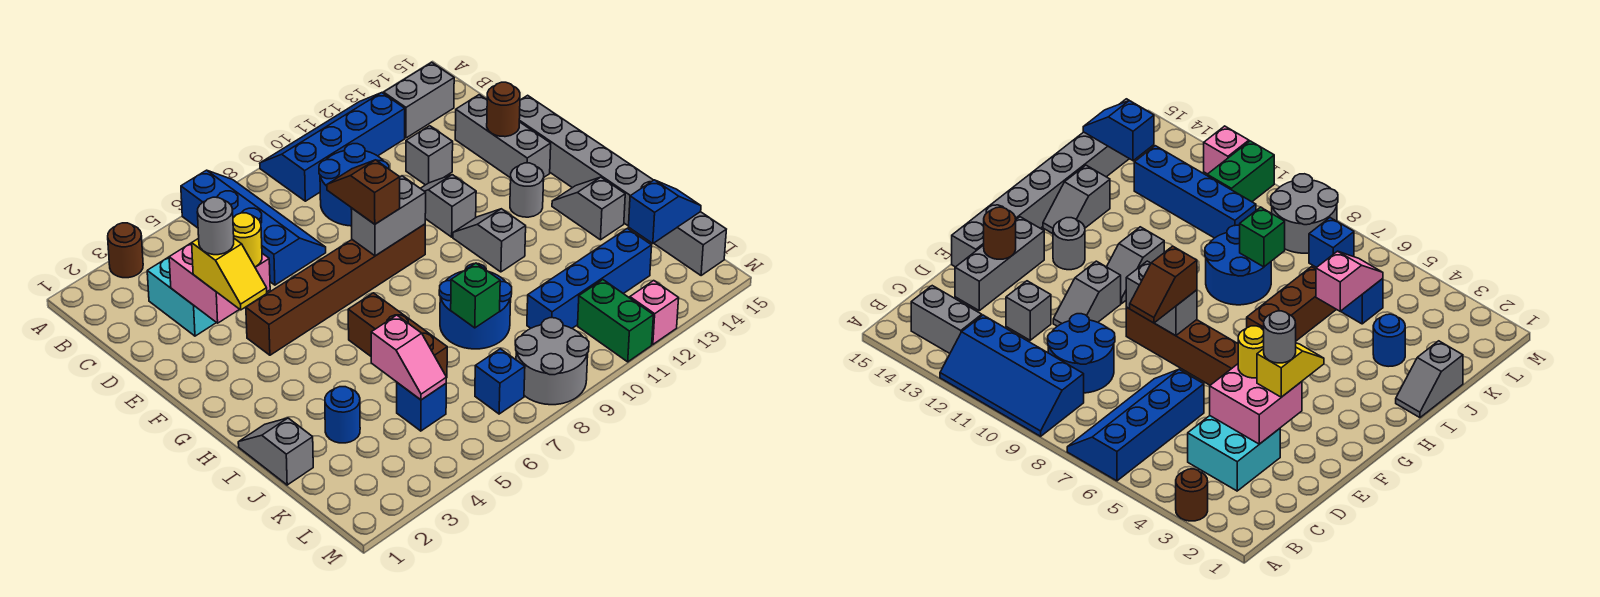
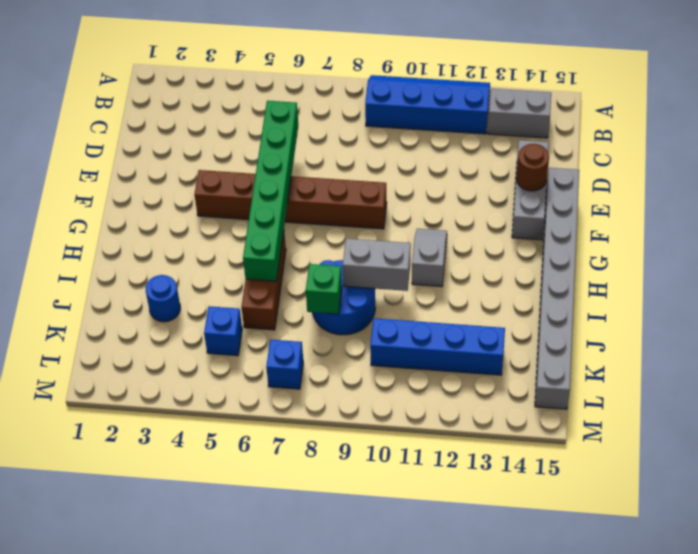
green brick D6:I6 level 2 -> none
grey brick I9:I10 level 2 -> grey brick F8:F9 level 2
none -> brown round brick A3 level 1
none -> blue slope A6:D7 level 1 top 6
none -> cyan brick C3:D4 level 1
none -> blue round brick C9:D10 level 1

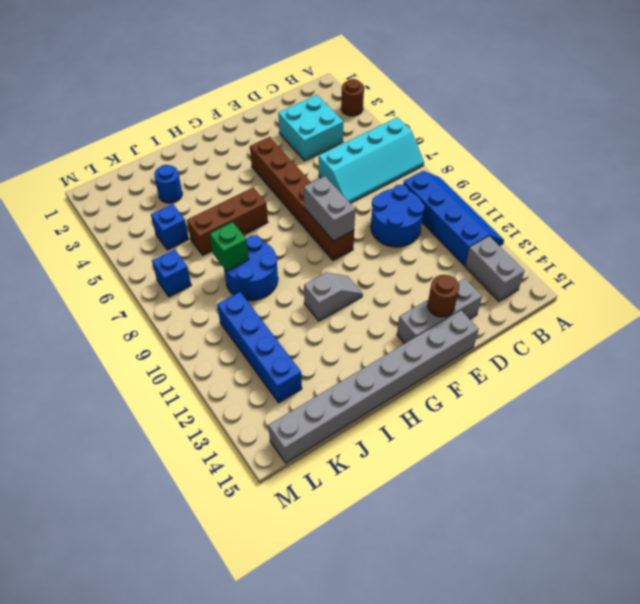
cyan slope A6:D7 level 1 top 6 -> blue slope A6:D7 level 1 top 6
none -> grey brick D12 level 1
none -> grey slope E11:F11 level 1 top F
none -> grey round brick G13 level 1
none -> grey slope H14:I14 level 1 top I

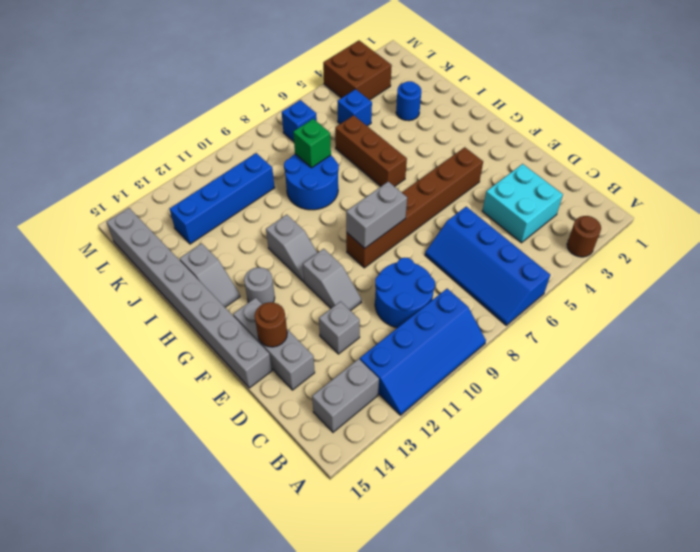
brown brick L3:M4 level 1 -> none
none -> grey slope I1:J1 level 1 top J
none -> grey round brick L8:M9 level 1
none -> green brick L11:M11 level 1
none -> pink brick M12 level 1

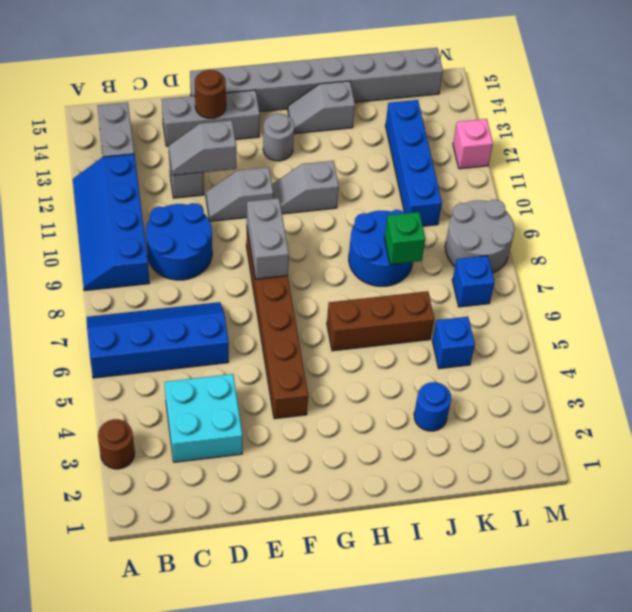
grey slope D12:E12 level 2 top E -> grey slope I1:J1 level 1 top J
none -> green brick L11:M11 level 1
none -> pink brick D3:E4 level 2
none -> pink slope J5:K5 level 2 top J
none -> blue slope K14:K15 level 2 top 14

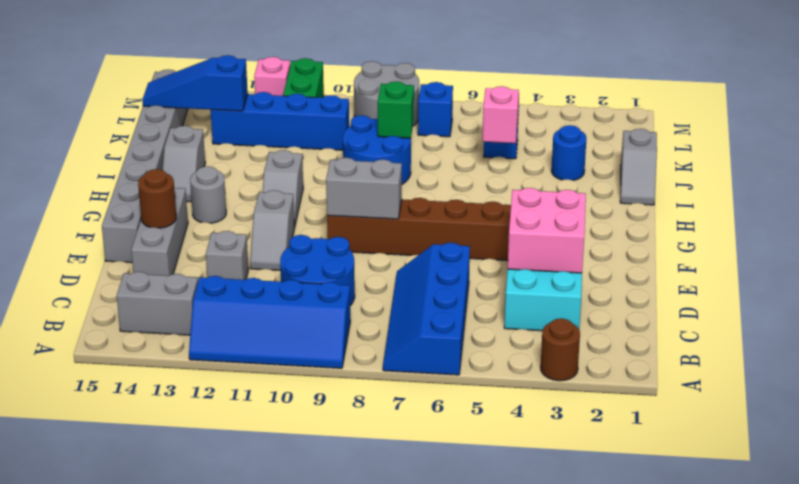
blue slope K13:K15 level 2 top 13 -> blue slope K14:K15 level 2 top 14
none -> brown brick H6:J6 level 1
none -> yellow slope E3:F3 level 3 top E
none -> yellow round brick E4 level 3
none -> brown slope E8:F8 level 3 top F

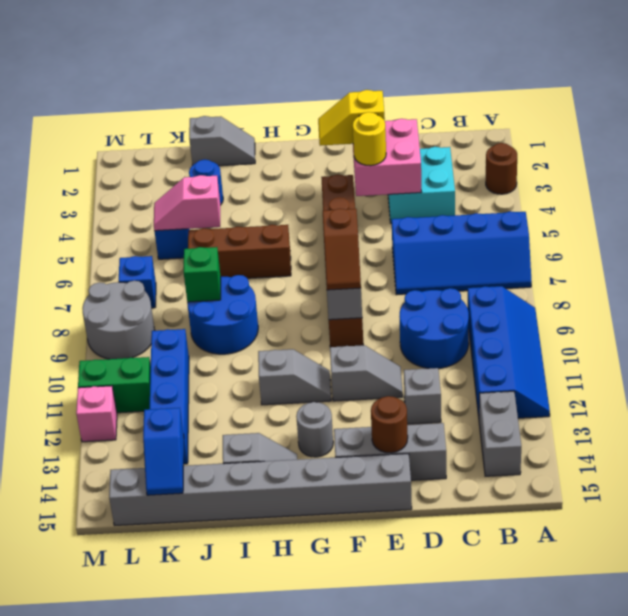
brown slope F8:F9 level 3 top 8 -> brown slope E8:F8 level 3 top F
none -> grey round brick E3 level 4

